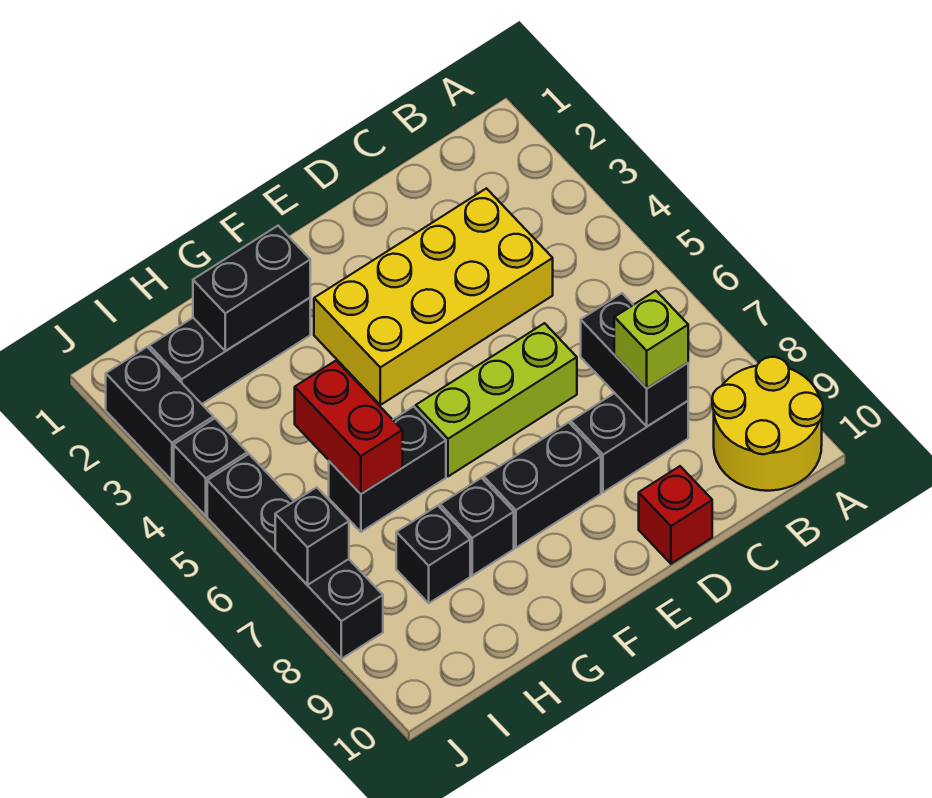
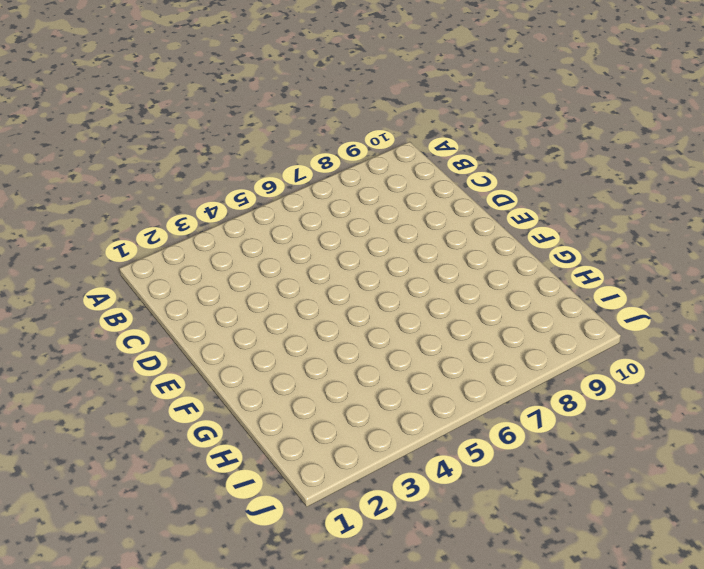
none -> yellow round brick A9:B10 level 1
none -> yellow brick C3:F4 level 1
none -> black brick C8:D8 level 1

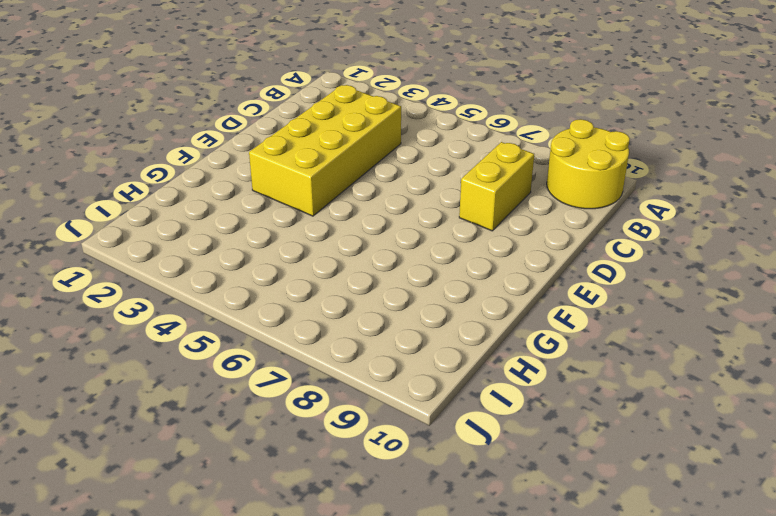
yellow brick C8:D8 level 1 -> black brick C8:D8 level 1
none -> lime brick D6:F6 level 1
none -> red brick D10 level 1
none -> black brick E8:F8 level 1

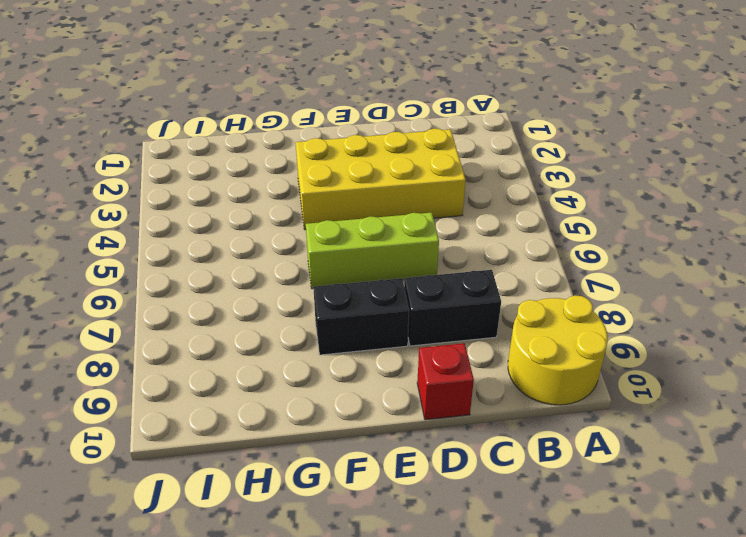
none -> black brick G2:I2 level 1
none -> black brick G6:H6 level 1
none -> black brick G8 level 1

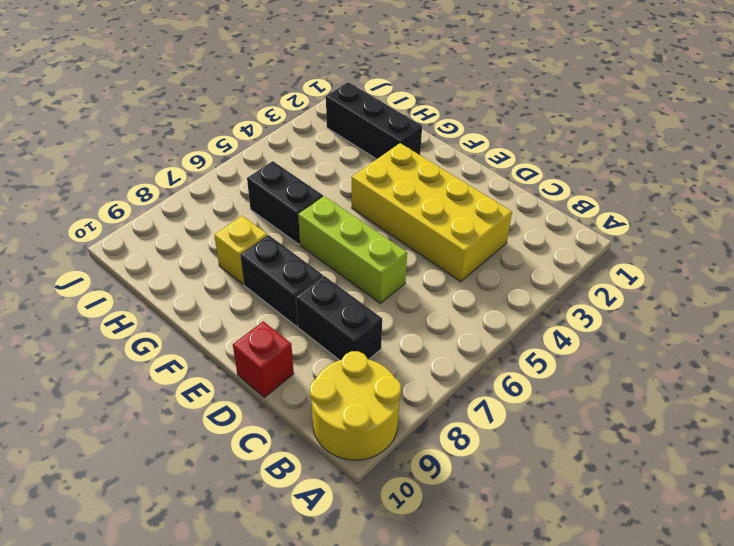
yellow brick G8 level 1 -> black brick G8 level 1
none -> black brick H8 level 1
none -> black brick J2:J3 level 1
none -> black brick J4 level 1

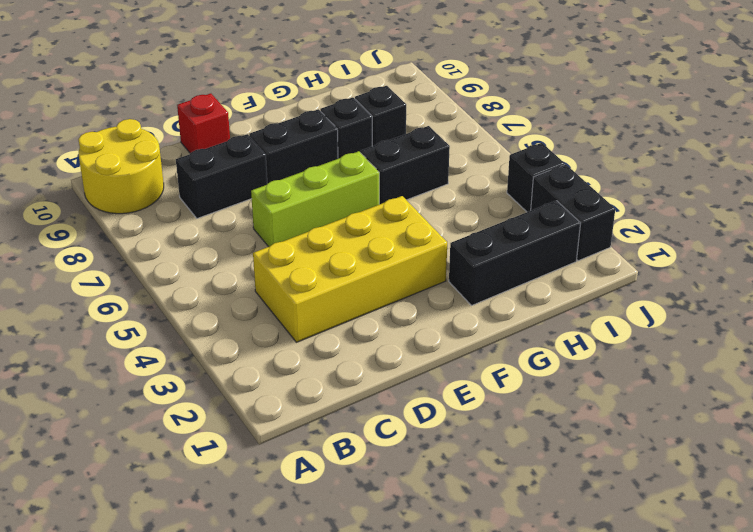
none -> black brick J5:J8 level 1
none -> black brick C7:C8 level 2
none -> black brick G2:H2 level 2

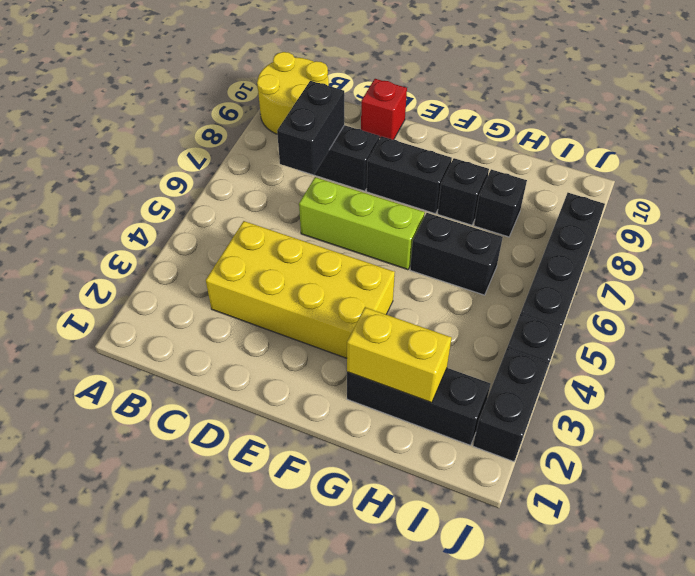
yellow brick G2:H2 level 2 -> black brick G2:H2 level 2
none -> red brick H5:H6 level 2
none -> black brick J7 level 2
none -> lime brick C8 level 3

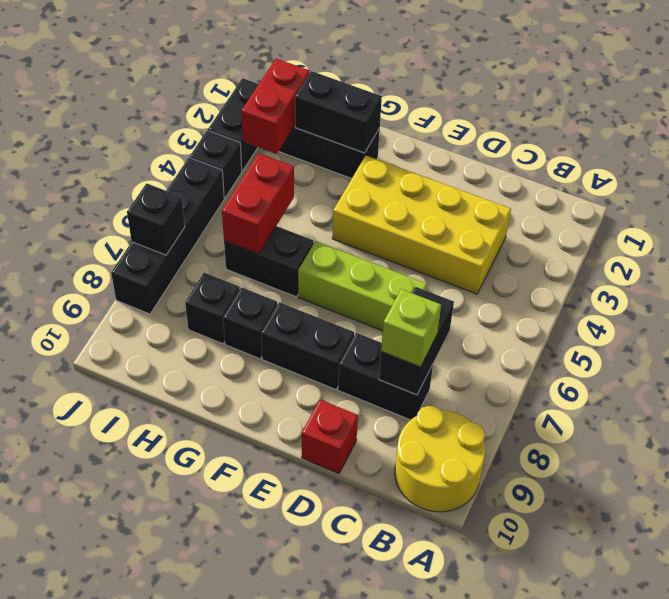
red brick I2:I3 level 2 -> none

